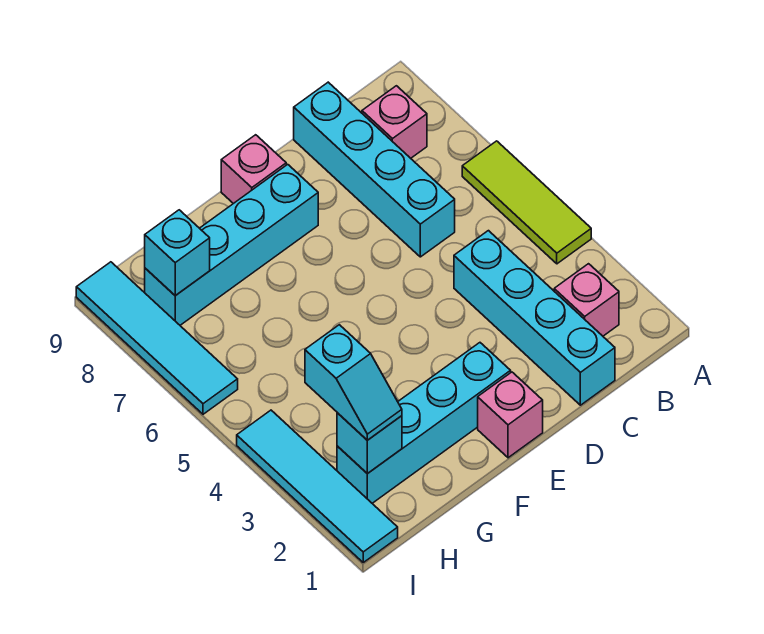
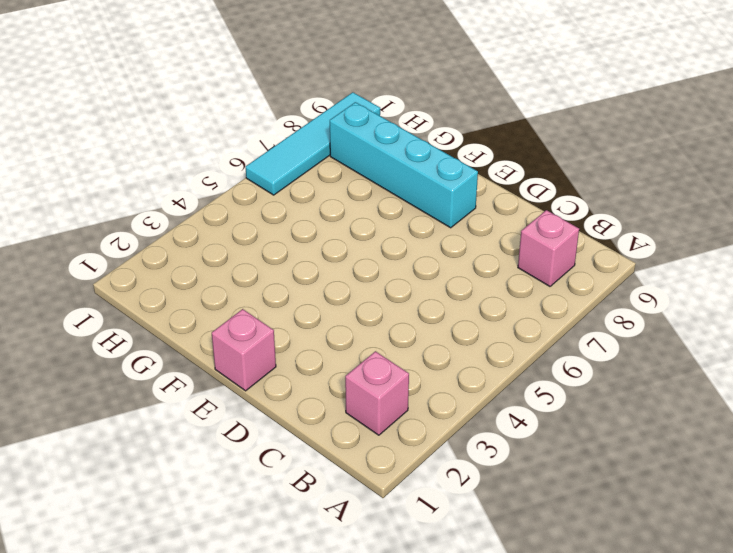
none -> lime tile A4:A6 level 1
none -> cyan brick C1:C4 level 1
none -> cyan brick C6:C9 level 1

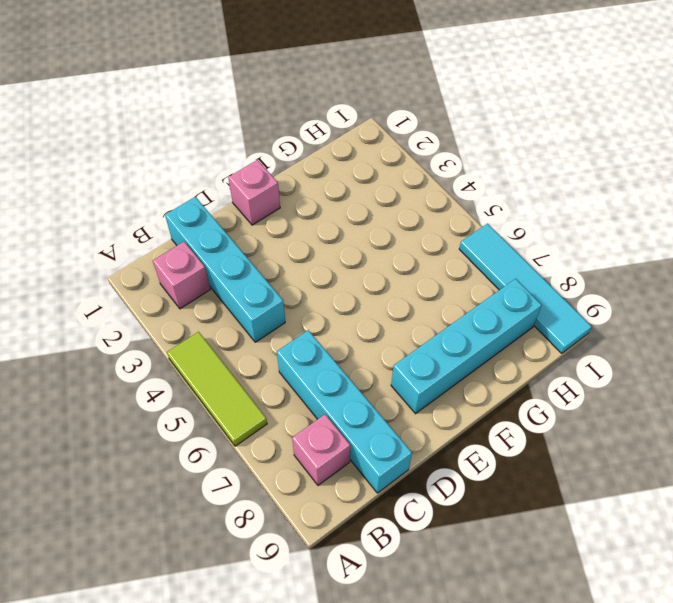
none -> cyan brick E2:H2 level 1
none -> pink brick E9 level 1
none -> cyan tile I1:I4 level 1

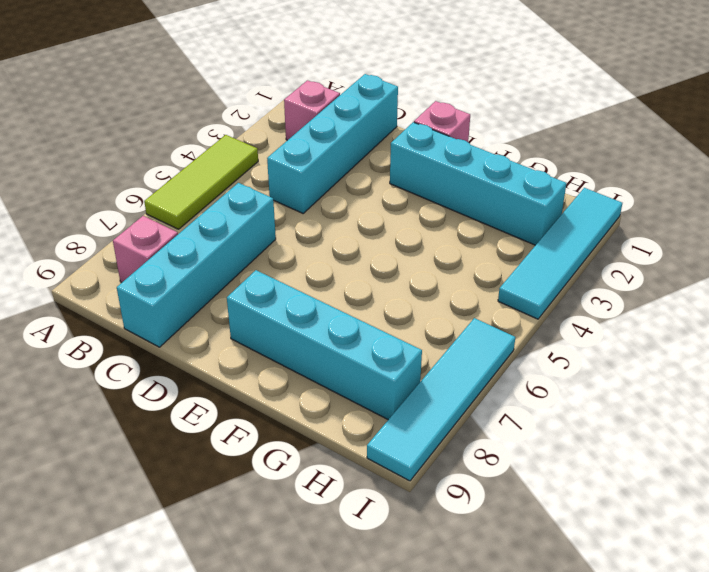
none -> pink brick E9 level 1
none -> cyan brick H2 level 2
none -> cyan brick H8 level 2

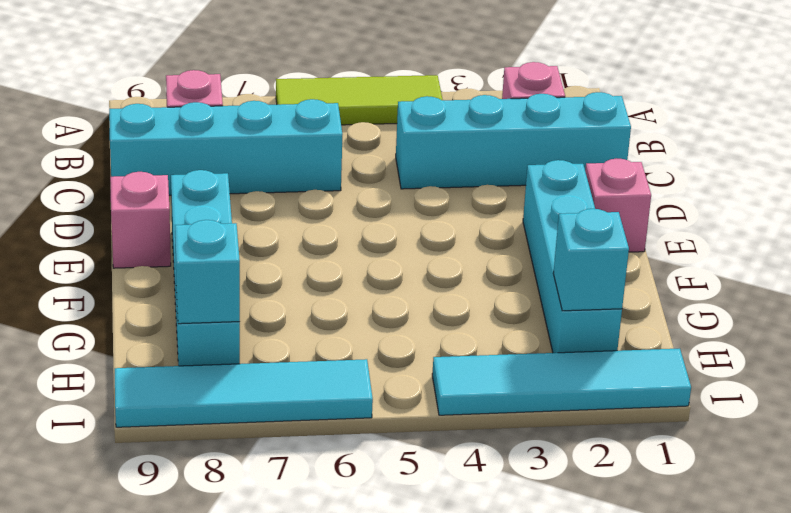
none -> cyan slope H2:H3 level 3 top 3

